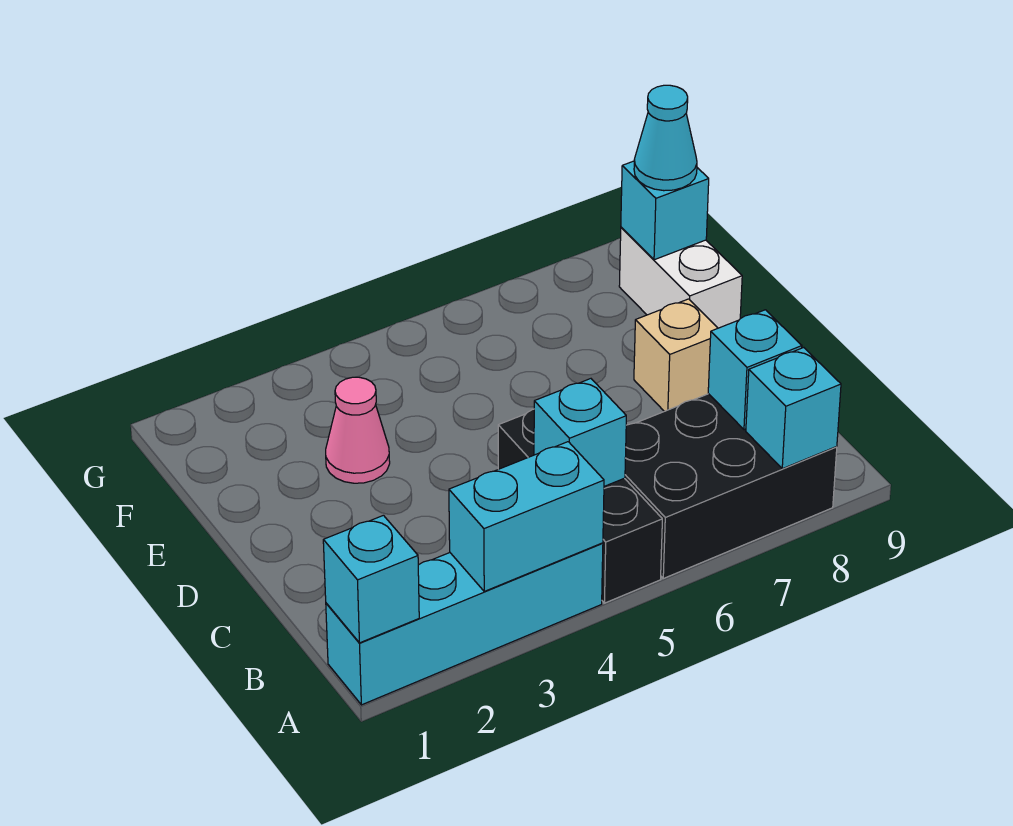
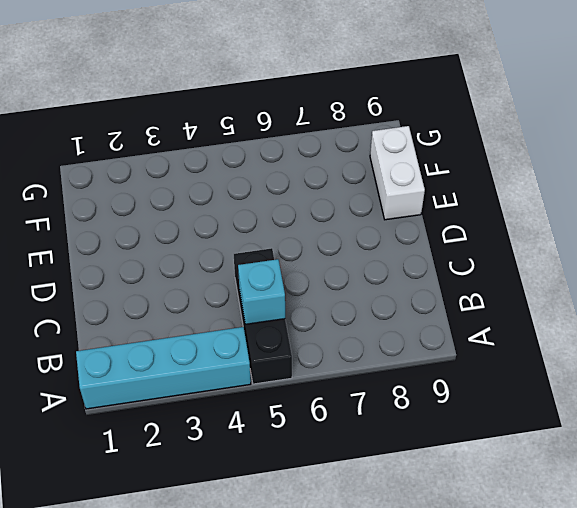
none -> black brick A6:B8 level 1
none -> tan brick D8 level 1
none -> pink cone E3 level 1

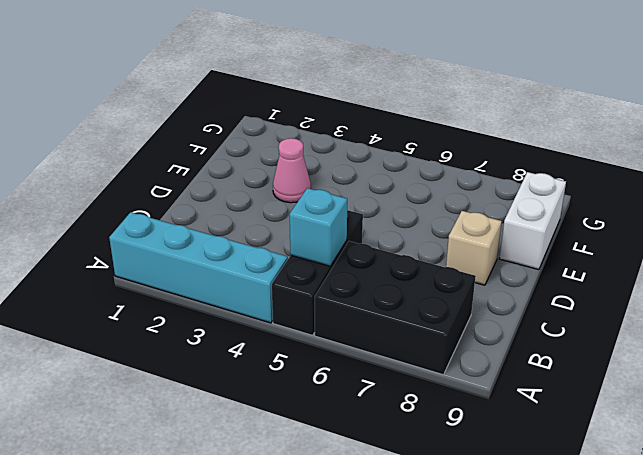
none -> cyan brick A1 level 2
none -> cyan brick A3:A4 level 2
none -> cyan brick A8 level 2

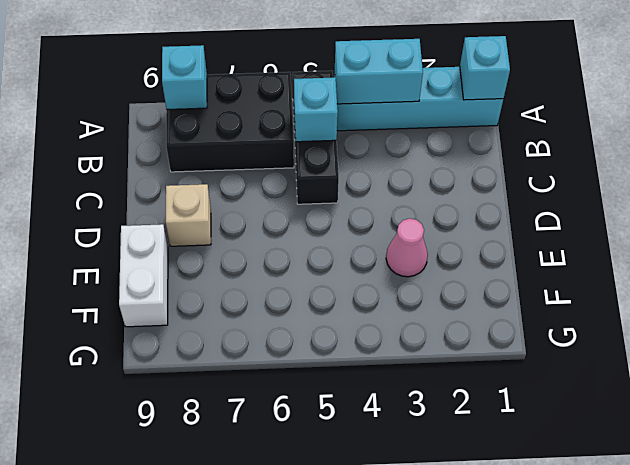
none -> cyan brick B8 level 2
none -> cyan brick F9 level 2
none -> cyan cone F9 level 3

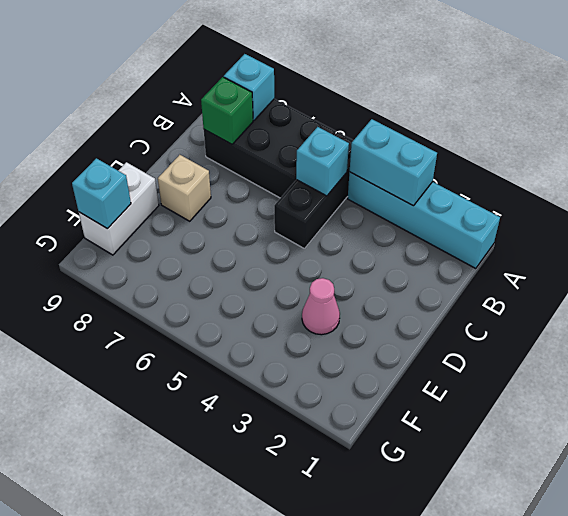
green brick B8 level 2 -> cyan brick B8 level 2
none -> cyan brick A1 level 2
none -> cyan cone F9 level 3

